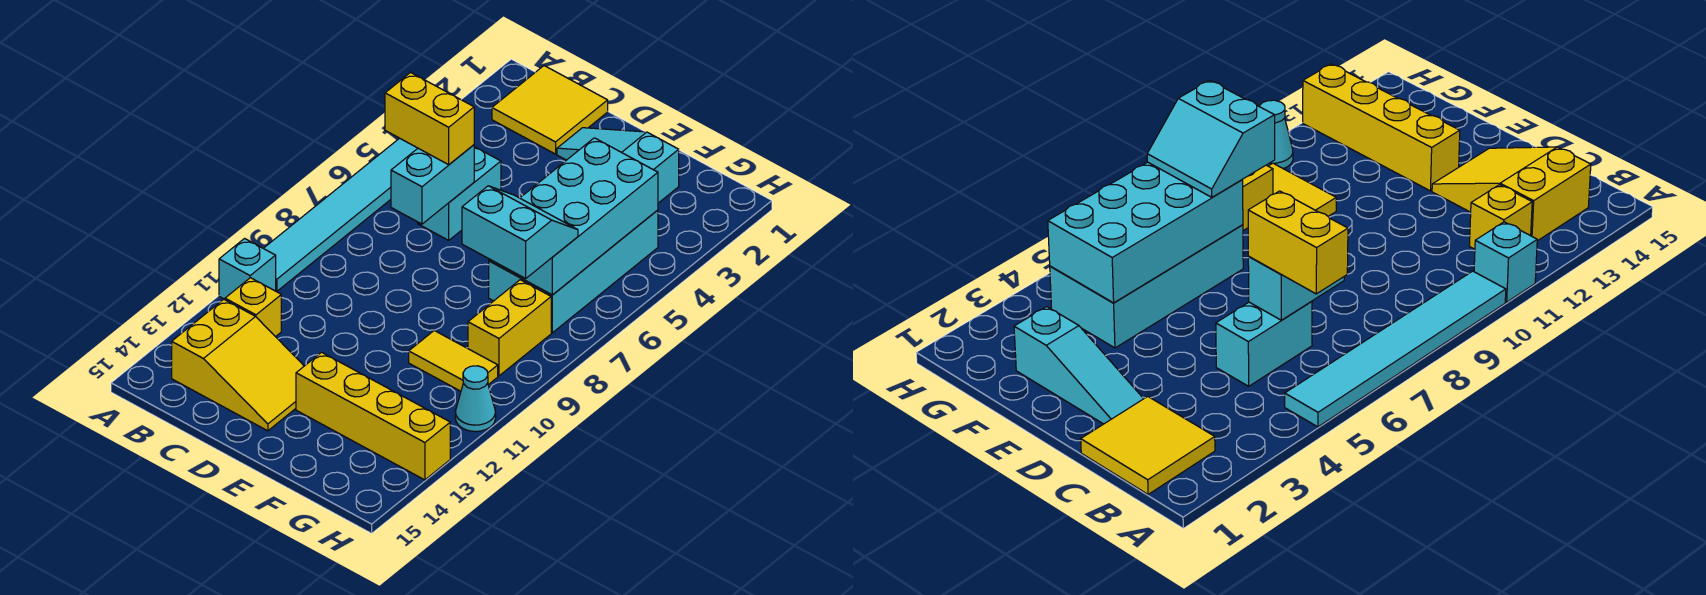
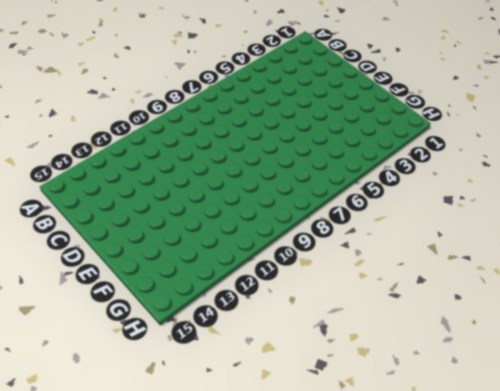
none -> cyan tile A5:A10 level 1
none -> cyan brick A11 level 1
none -> yellow tile B1:C2 level 1

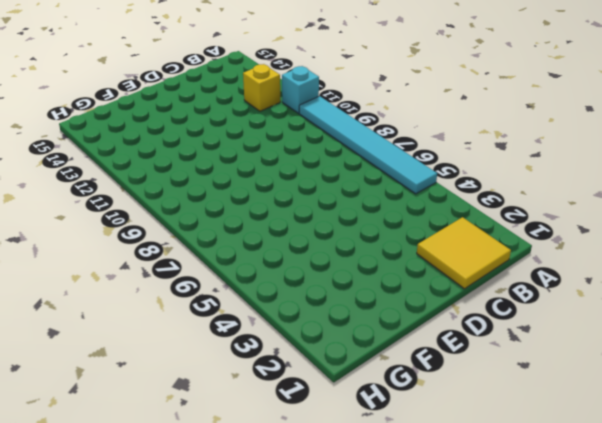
none -> yellow slope B13:D14 level 1 top B
none -> cyan brick C5:C6 level 1
none -> cyan slope D2:F2 level 1 top F

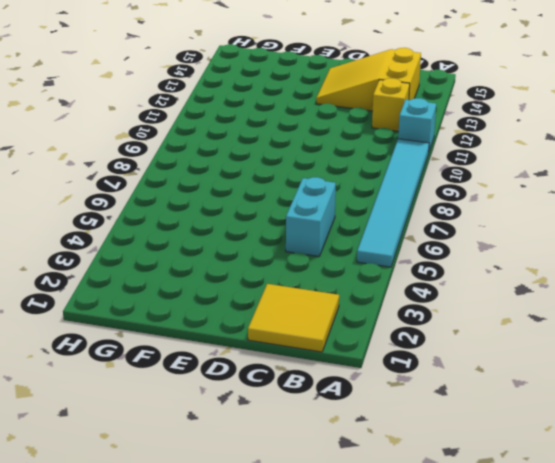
none -> cyan slope D2:F2 level 1 top F
none -> yellow brick E13:H13 level 1
none -> cyan brick F4:G7 level 1

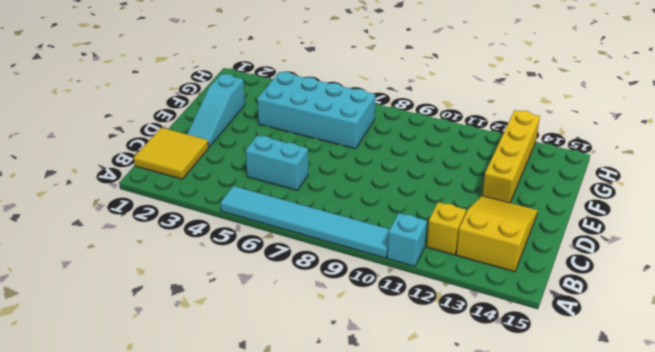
none -> yellow tile F10:G10 level 1
none -> yellow brick G8:G9 level 1
none -> cyan cone H11 level 1

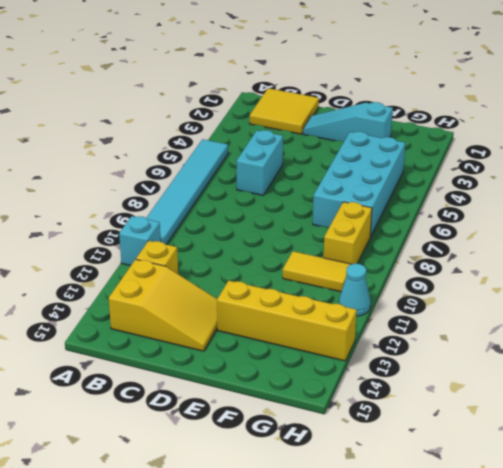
none -> cyan brick C6:C7 level 2
none -> cyan brick F4:G7 level 2
none -> yellow brick B6:C6 level 3

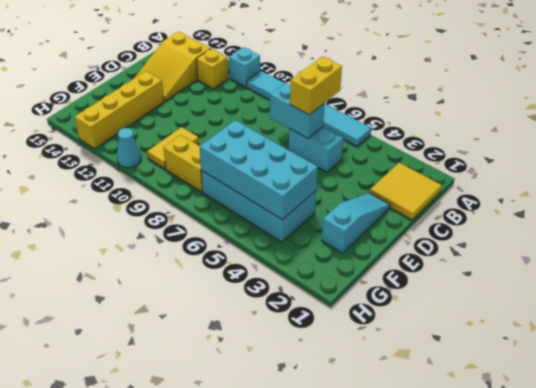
none -> cyan slope F7:G8 level 3 top 8

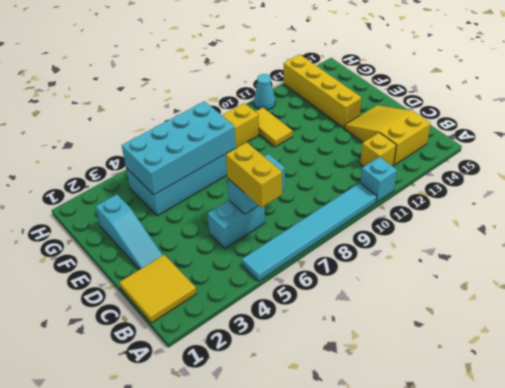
none -> cyan slope F7:G8 level 3 top 8

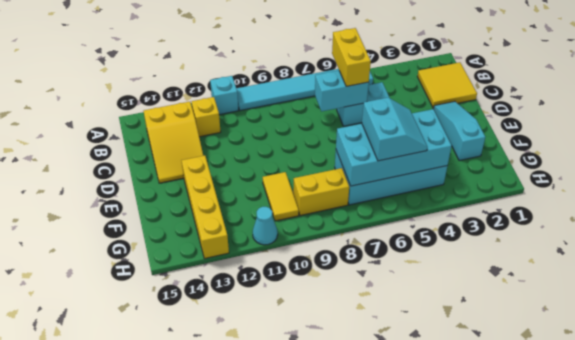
cyan slope F5:G6 level 3 top 6 -> cyan slope F7:G8 level 3 top 8

